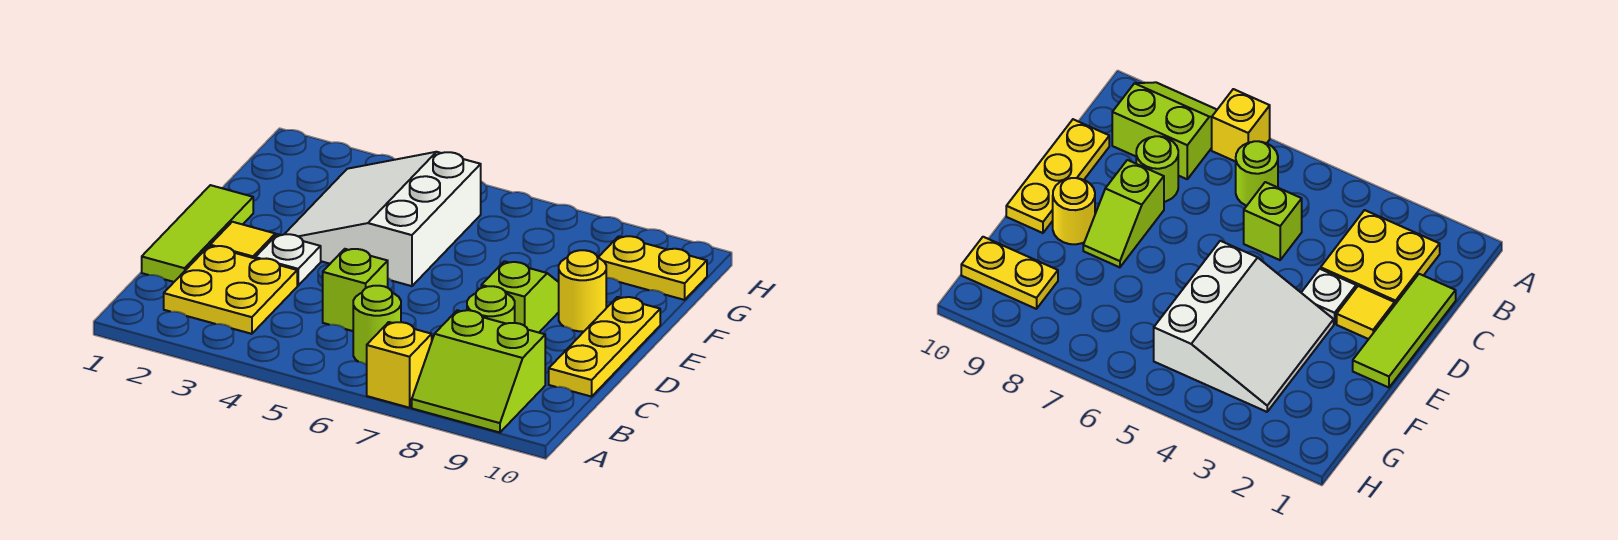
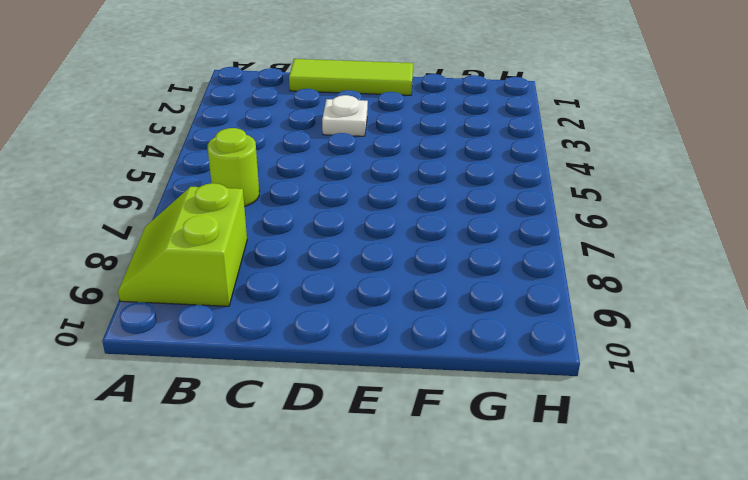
none -> yellow brick A7 level 1
none -> yellow plate B2:C3 level 1
none -> lime brick C5 level 1

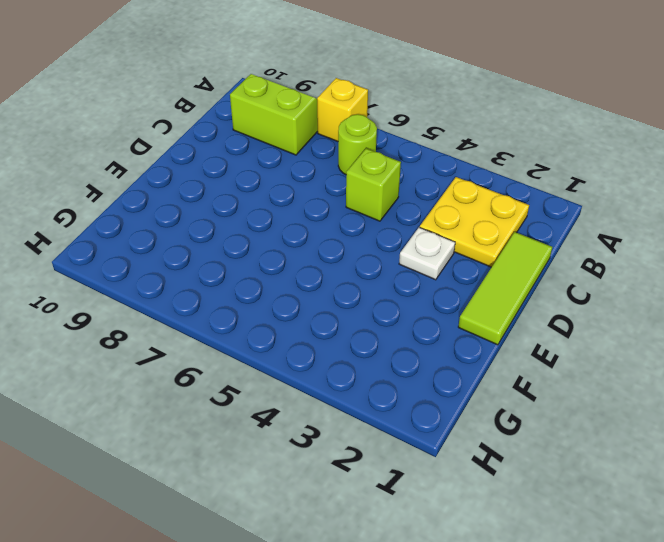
none -> lime round brick C8 level 1
none -> yellow plate C10:E10 level 1
none -> yellow tile D2 level 1

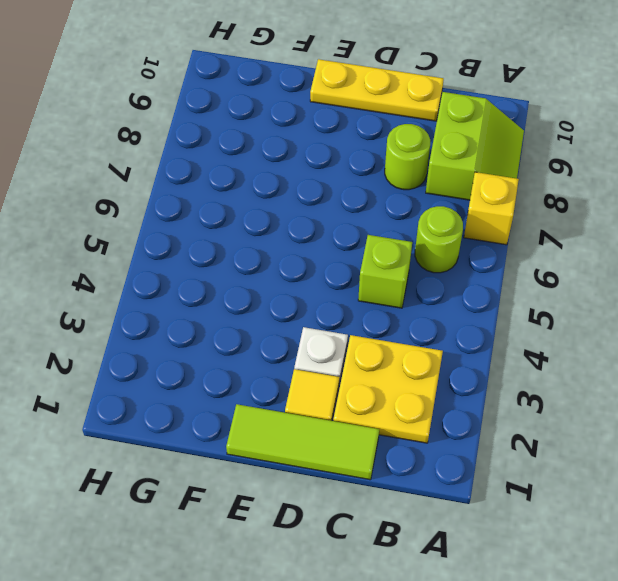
none -> lime slope D8:E8 level 1 top D
none -> white slope E3:G5 level 1 top 5
none -> yellow round brick E9 level 1

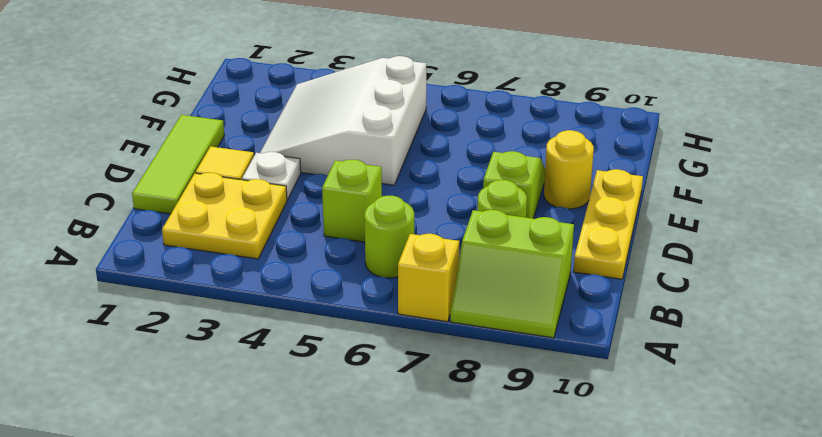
none -> yellow plate G9:G10 level 1

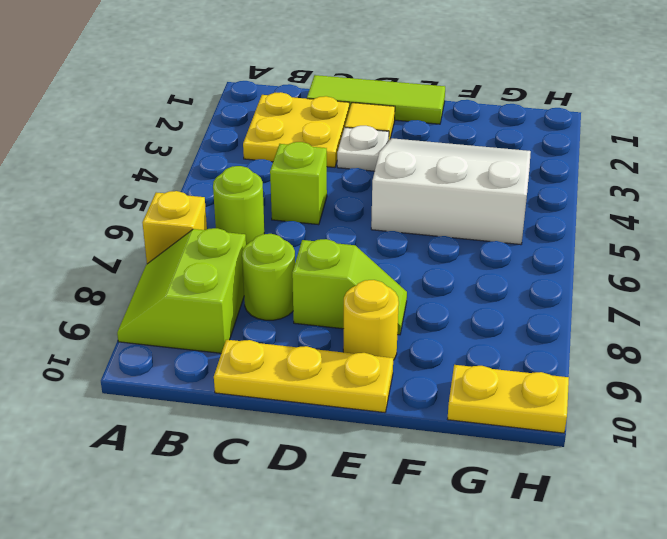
yellow plate G10:H10 level 1 -> yellow plate G9:G10 level 1

